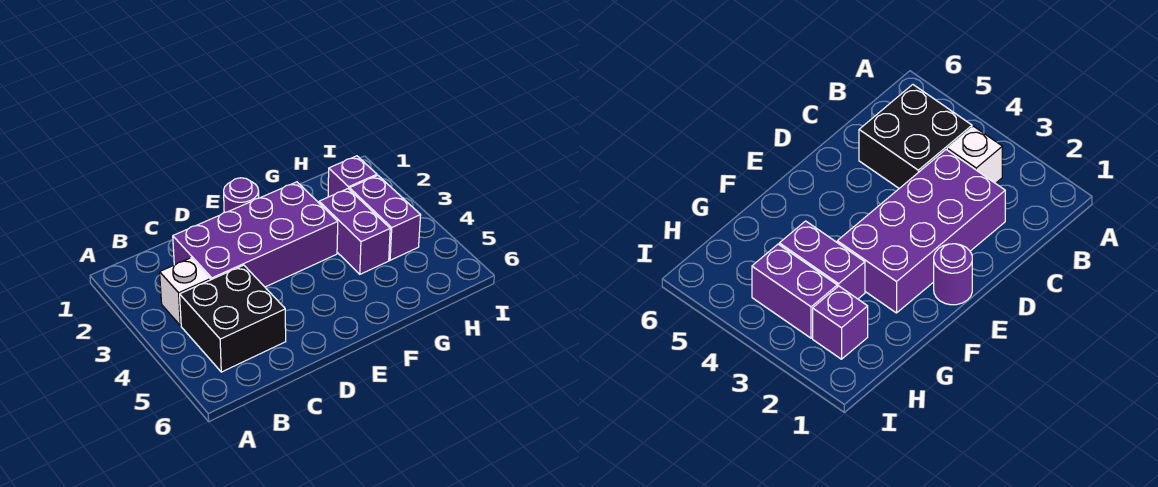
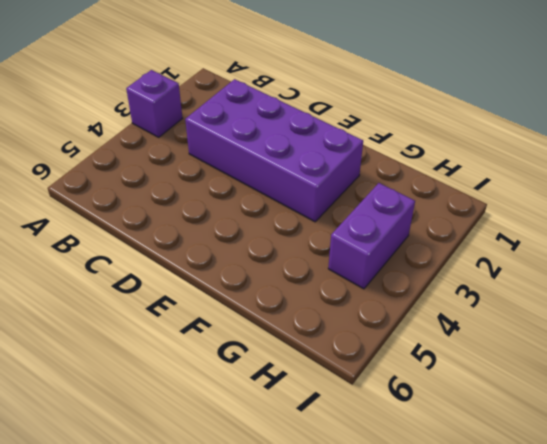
purple brick A3 level 1 -> purple brick H2 level 1
none -> white brick B3 level 1
none -> black brick B4:C5 level 1

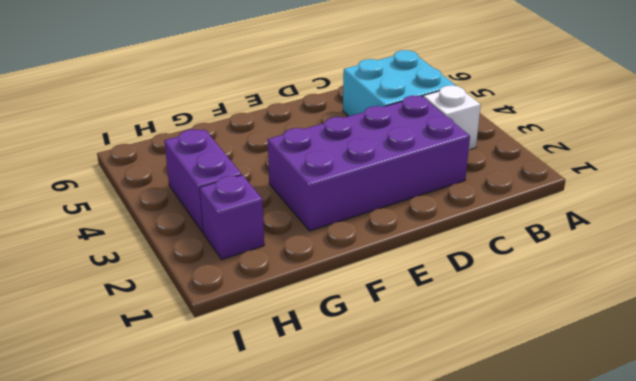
cyan brick B4:C5 level 1 -> black brick B4:C5 level 1
none -> purple round brick E1 level 1
none -> purple brick G3:G4 level 1

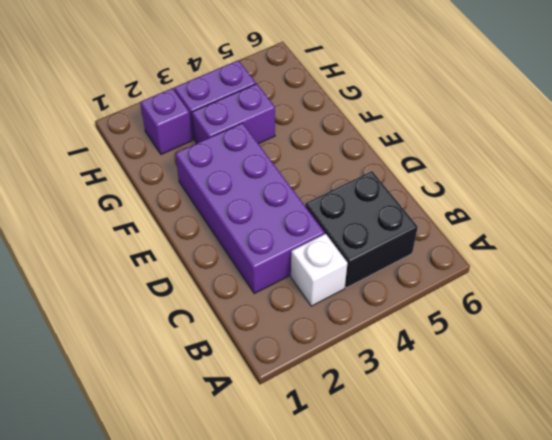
none -> purple round brick E1 level 1

